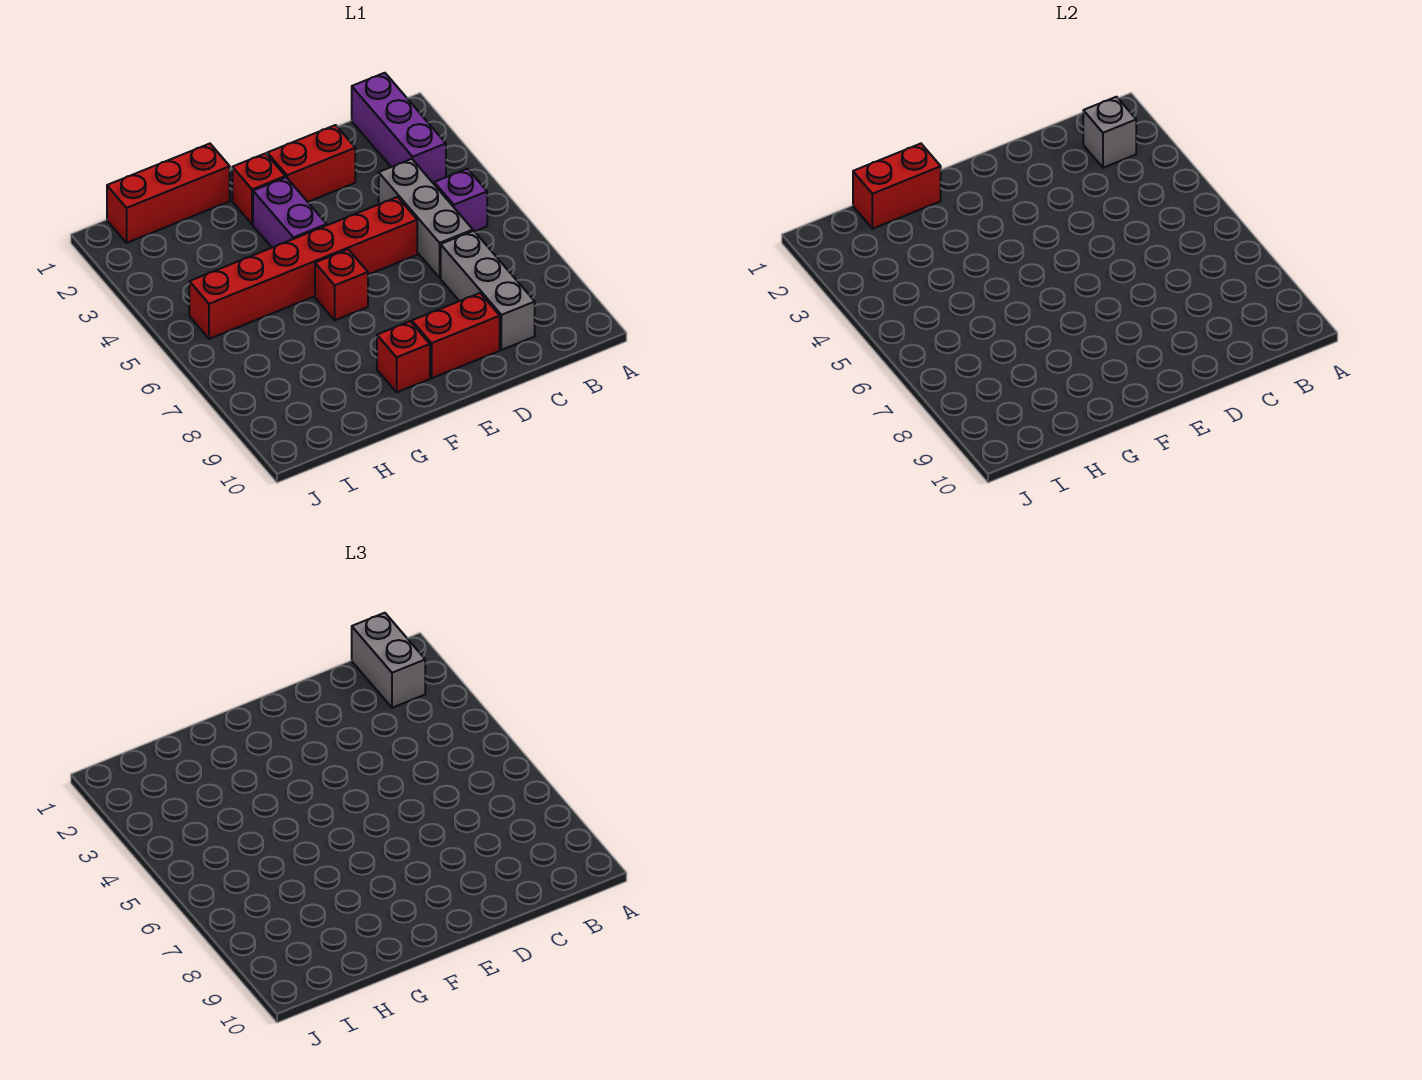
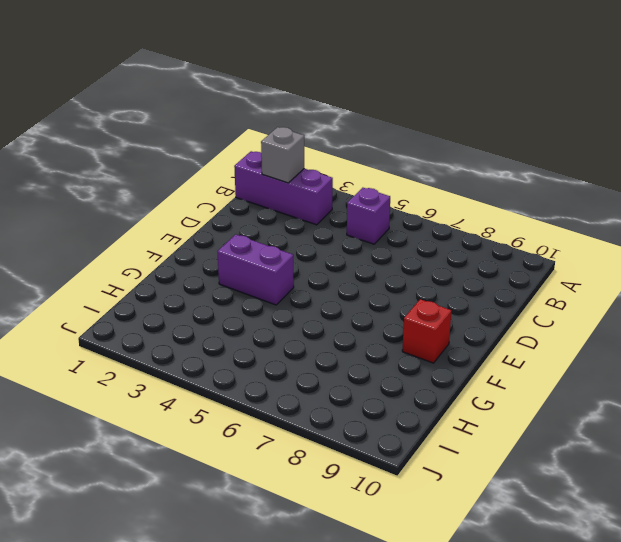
none -> grey brick C4:C6 level 1
none -> grey brick C7:C9 level 1
none -> red brick D2:E2 level 1

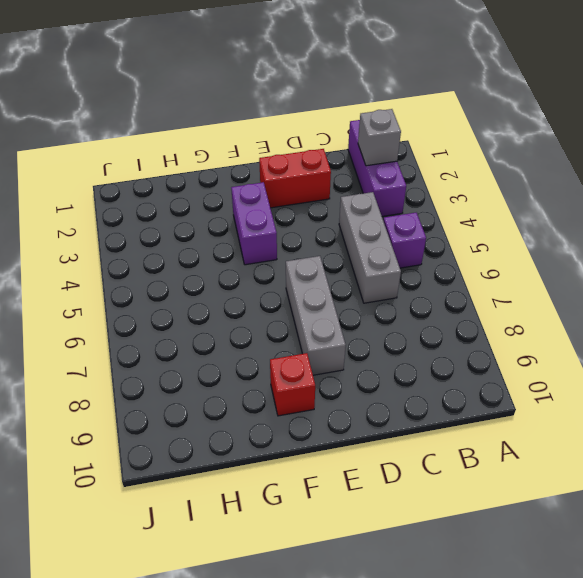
grey brick E6:E8 level 1 -> grey brick C7:C9 level 1
none -> red brick D5:I5 level 1
none -> red brick D9:E9 level 1
none -> red brick F2 level 1

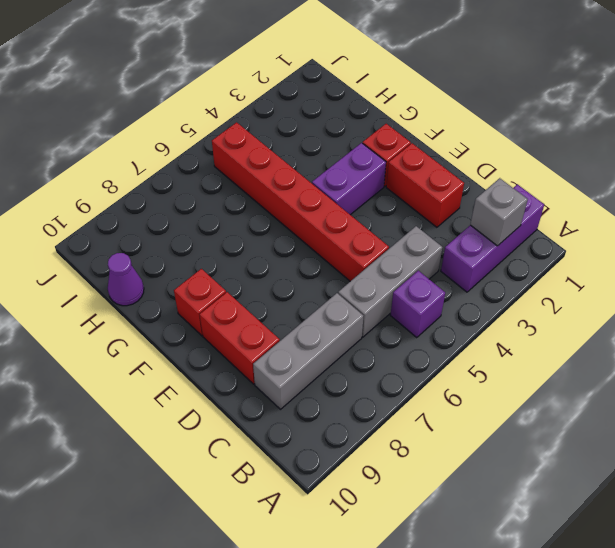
purple cone H10 level 1 -> none
none -> red brick F6 level 1
none -> red brick G1:I1 level 1
none -> red brick G1:H1 level 2

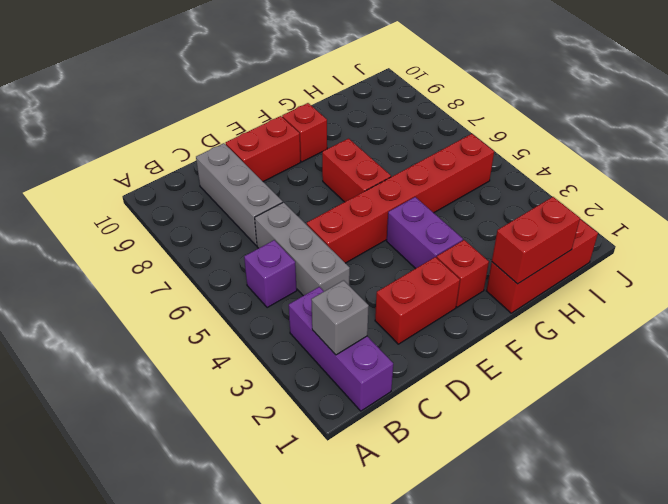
red brick F6:F7 level 1 -> red brick F6 level 1
none -> grey brick B1:B2 level 3

